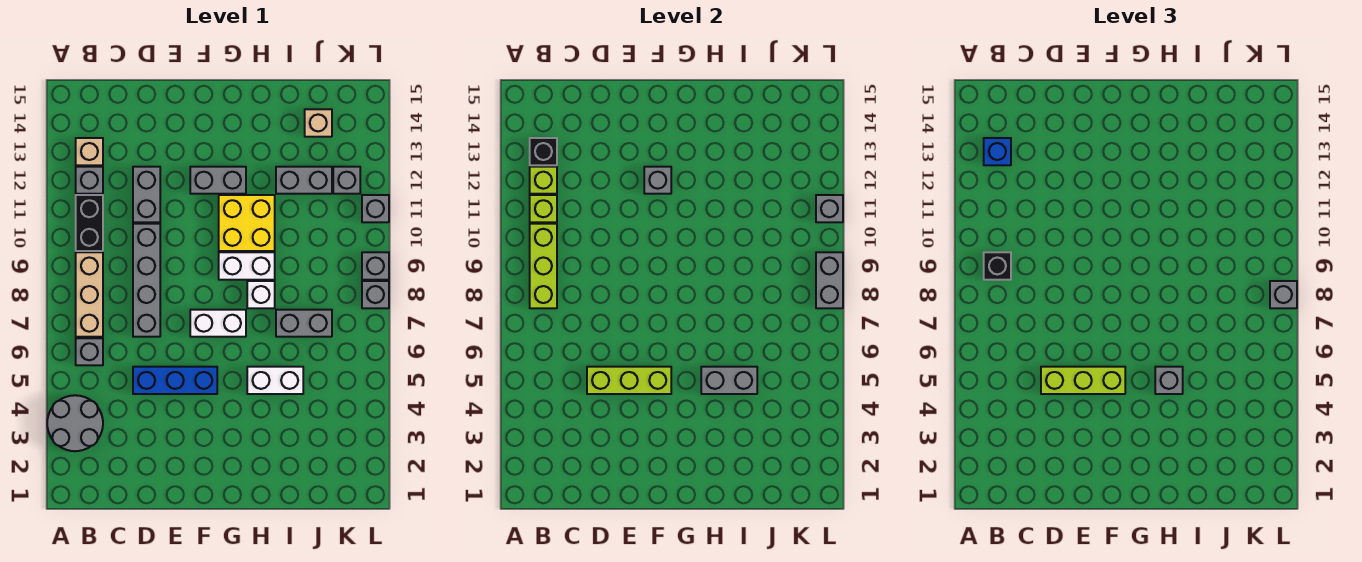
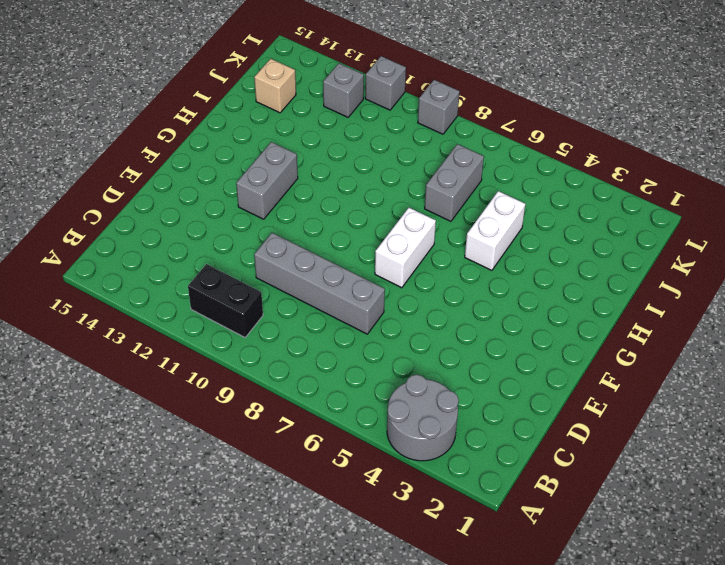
none -> grey brick B6 level 1
none -> tan brick B7:B9 level 1
none -> grey brick B12 level 1
none -> tan brick B13 level 1

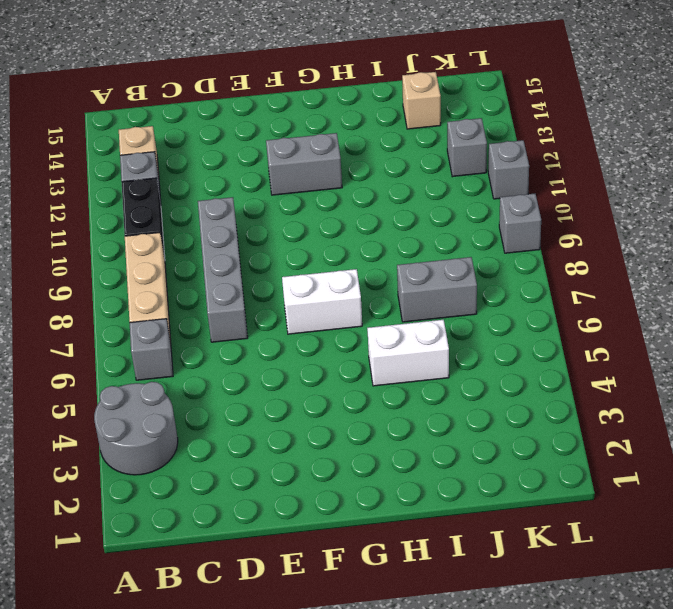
none -> blue brick D5:F5 level 1
none -> grey brick D11:D12 level 1
none -> white brick G9:H9 level 1
none -> yellow brick G10:H11 level 1

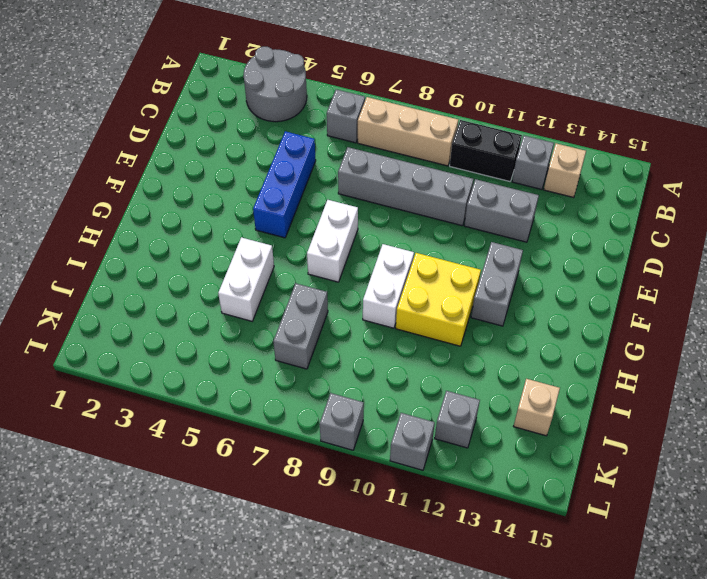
none -> white brick H8 level 1
none -> grey brick I12:J12 level 1
none -> grey brick L8 level 1
none -> lime brick B8:B10 level 2

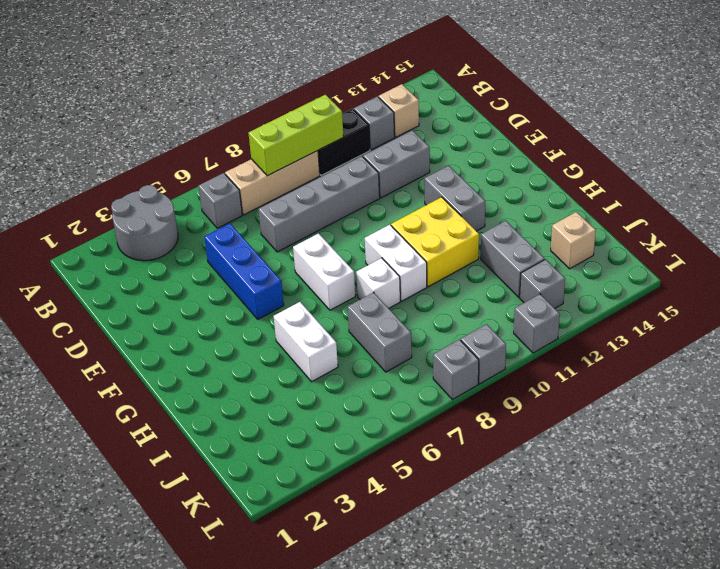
none -> lime brick B11 level 2
none -> lime brick B12 level 2
none -> black brick B13 level 2
none -> lime brick D5:F5 level 2

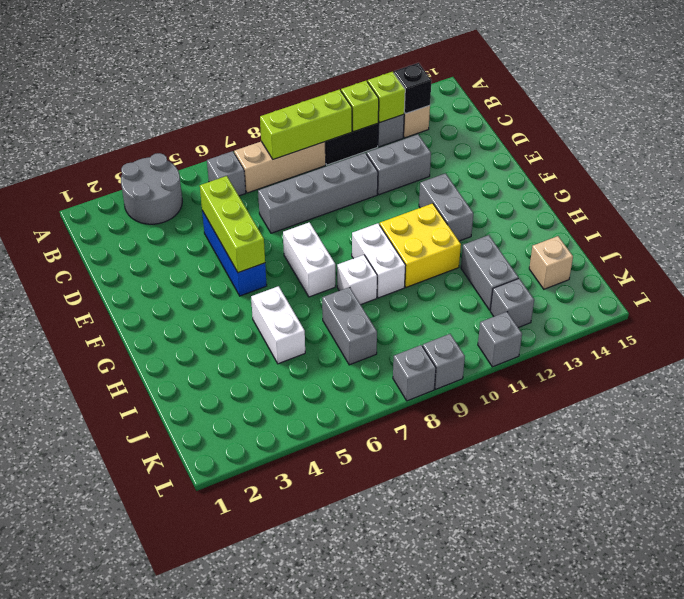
none -> grey brick F12 level 2
none -> grey brick H5:I5 level 2
none -> grey brick L8:L9 level 2
none -> grey brick L11 level 2

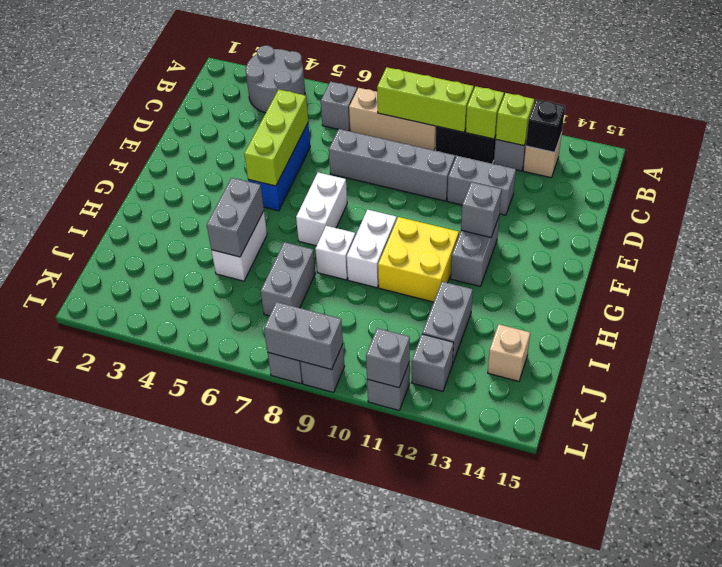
none -> black brick B9 level 3
none -> blue brick B13 level 3
none -> lime brick D5:F5 level 3
none -> grey brick H5 level 3

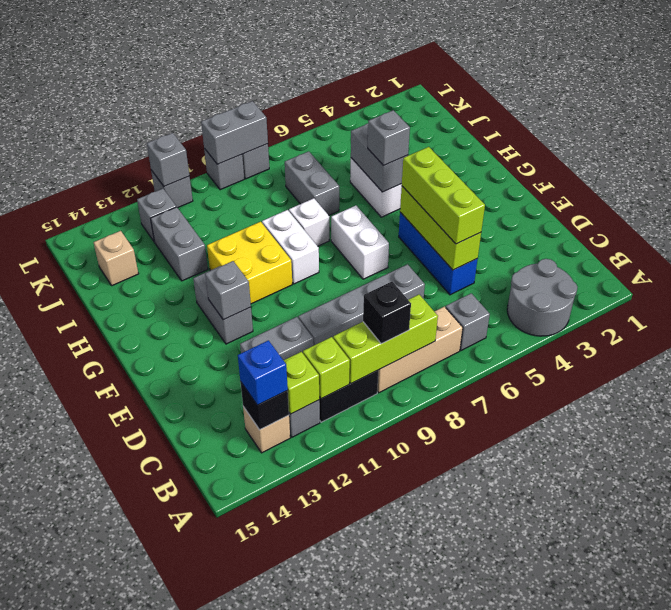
none -> grey brick L8 level 3

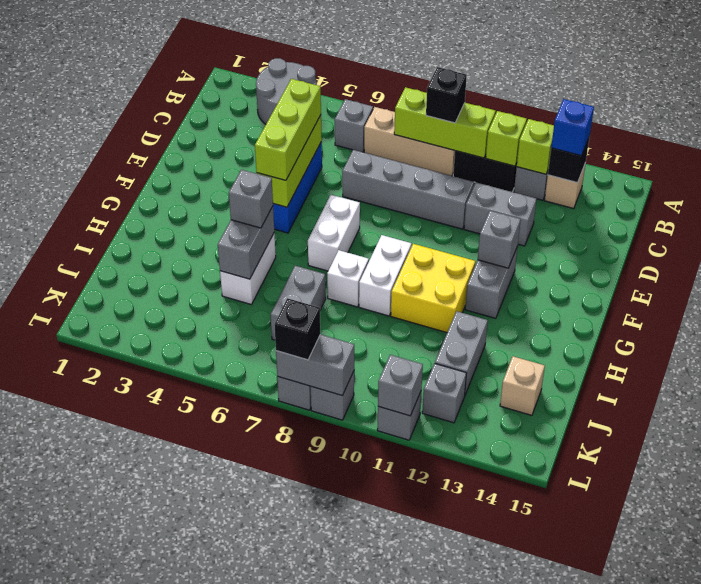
black brick L8 level 3 -> grey brick L8 level 3

